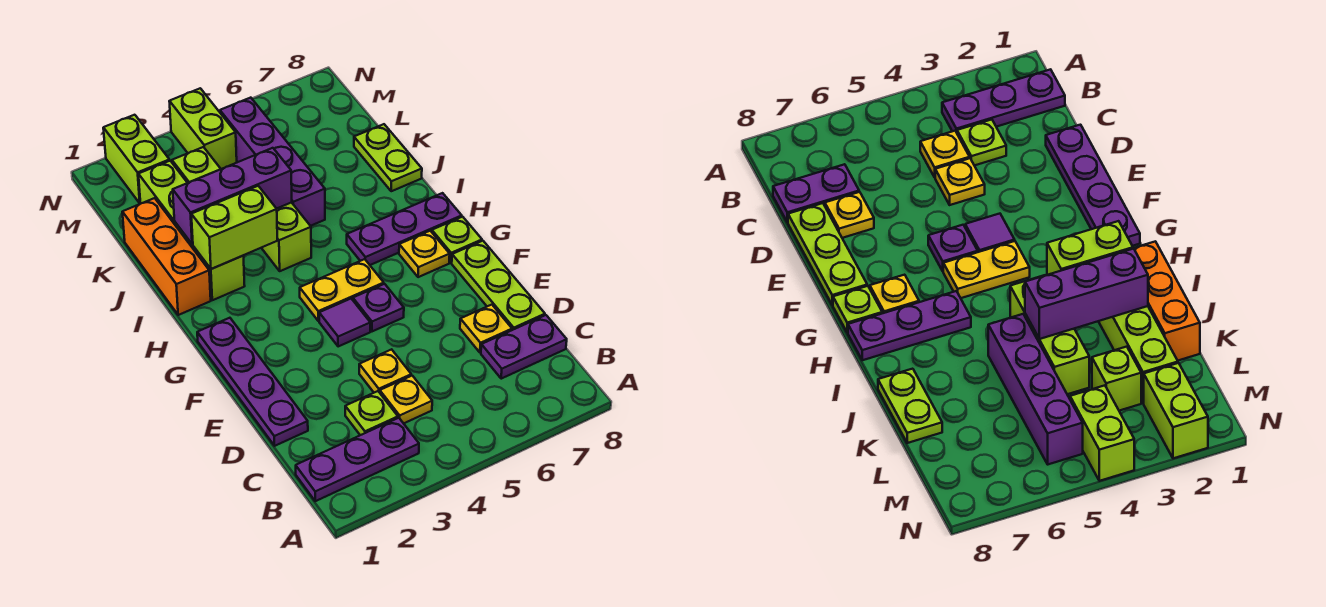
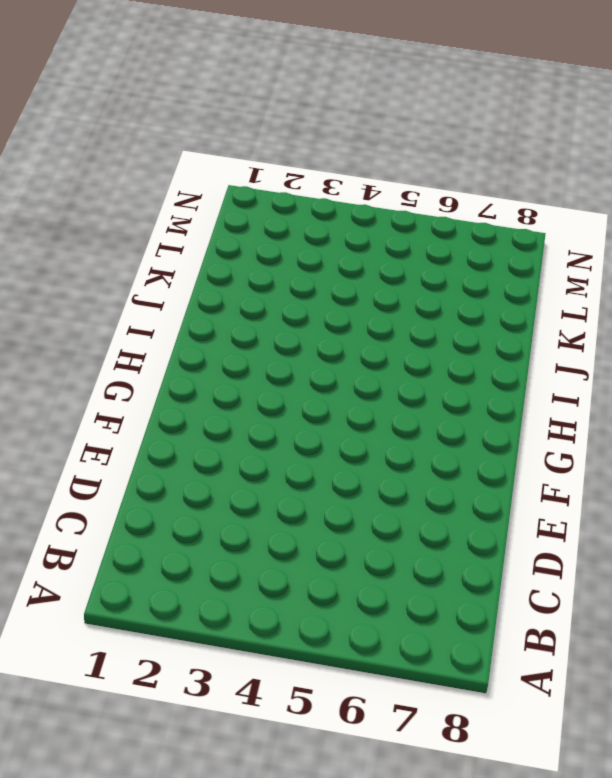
none -> purple plate B1:B3 level 1
none -> lime plate C3 level 1
none -> yellow plate C4 level 1

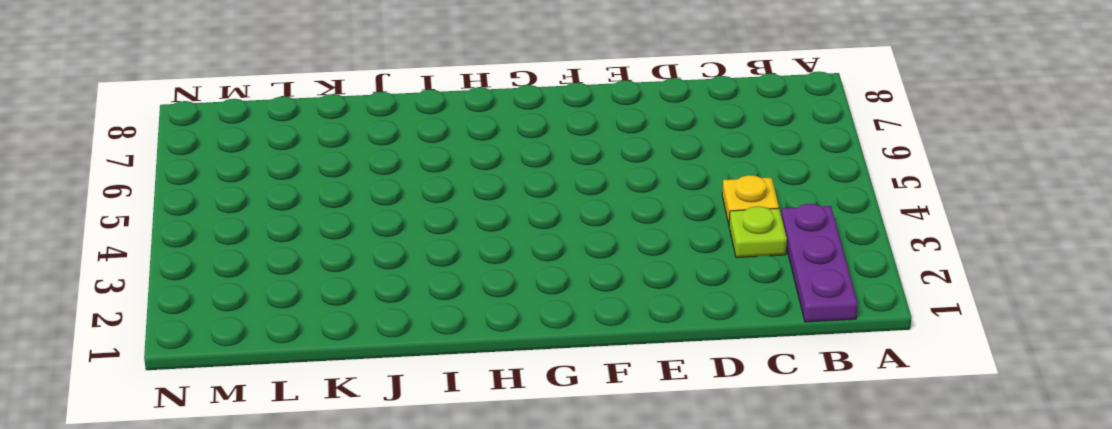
none -> purple plate C7:C8 level 1
none -> purple plate D1:G1 level 1
none -> yellow plate D4 level 1

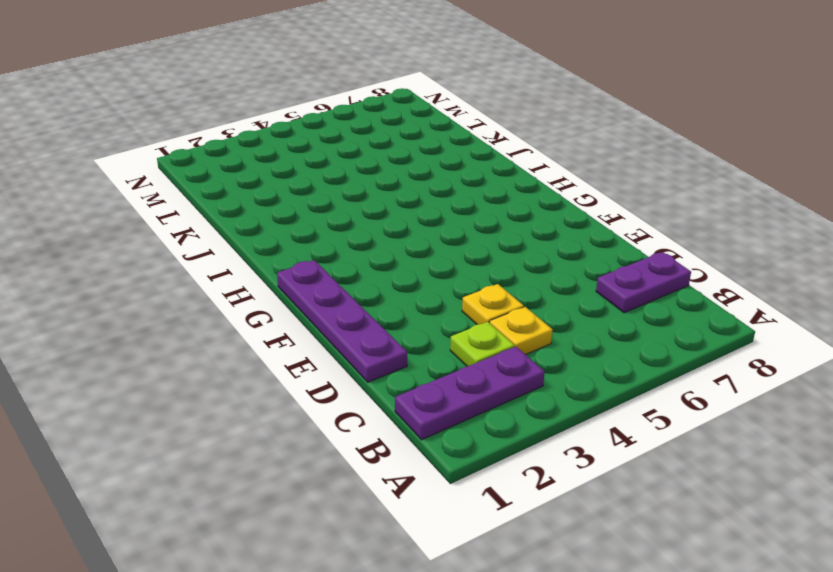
none -> yellow plate D7 level 1
none -> lime plate D8:F8 level 1
none -> purple tile F4 level 1

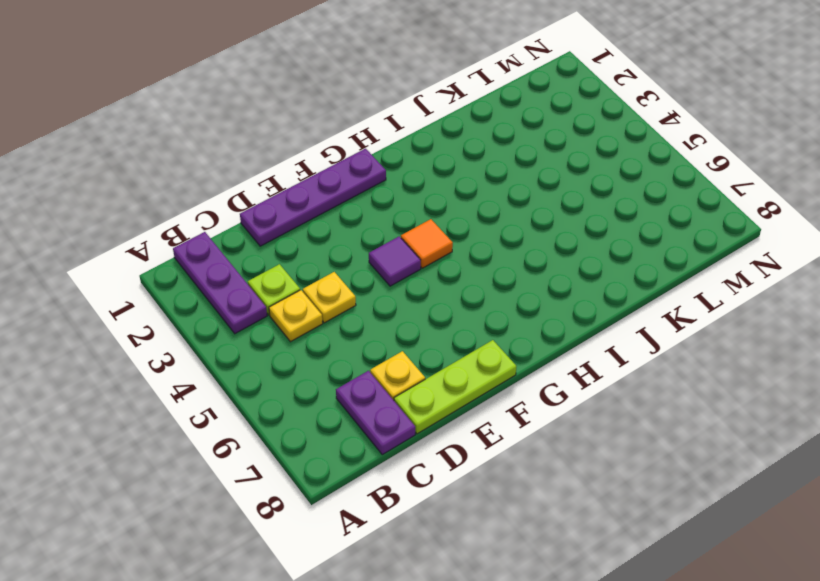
orange tile G4 level 1 -> yellow plate G4:G5 level 1
none -> purple plate F5 level 1
none -> yellow plate G7 level 1
none -> lime plate G8 level 1

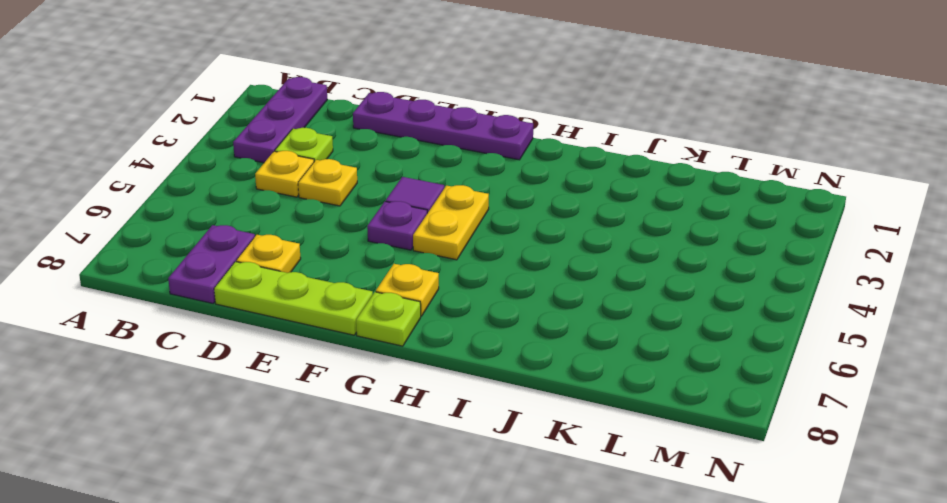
none -> purple plate H6:H8 level 1
none -> orange brick I1:K1 level 1
none -> lime brick I2:L2 level 1

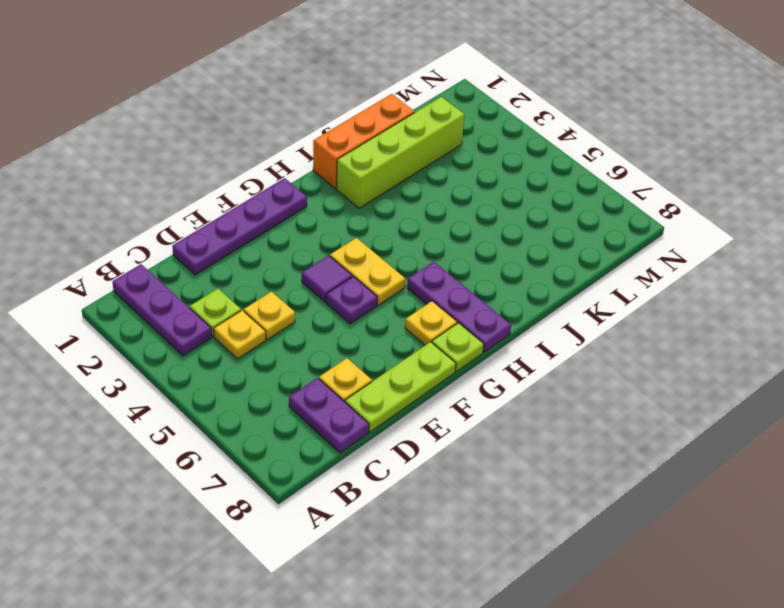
none -> lime brick I4:K4 level 1
none -> purple brick J5:M5 level 1
none -> lime plate J8:K8 level 1

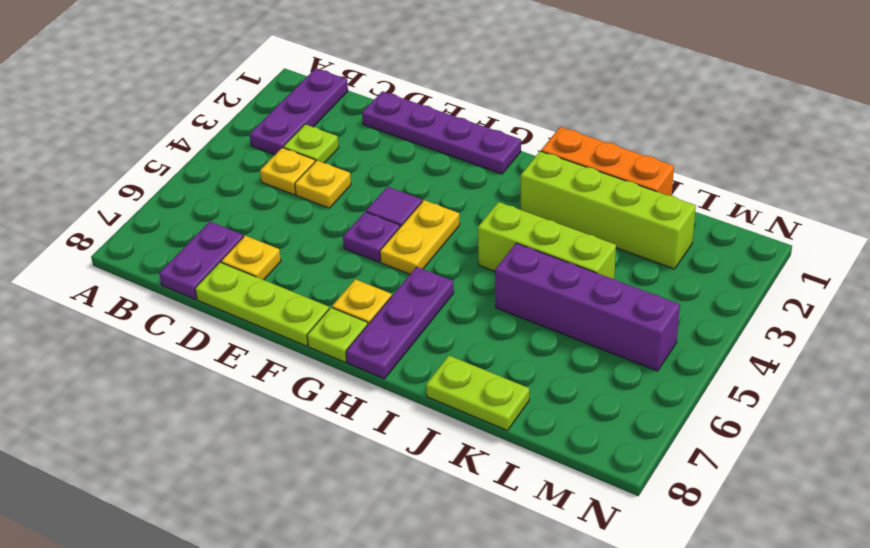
none -> lime brick L3 level 1
none -> lime brick M2:N2 level 1
none -> lime brick M4:N4 level 1

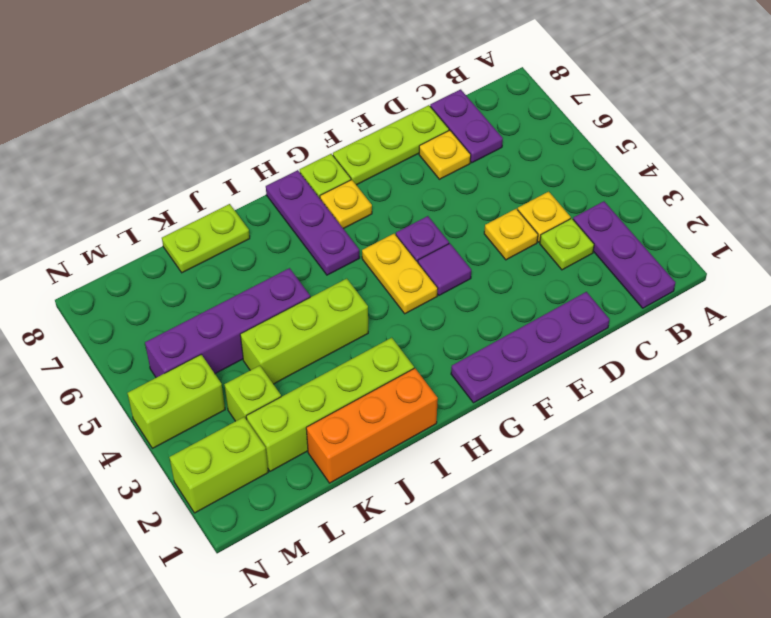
none -> lime brick I2:I3 level 2
none -> purple brick J2:J4 level 2

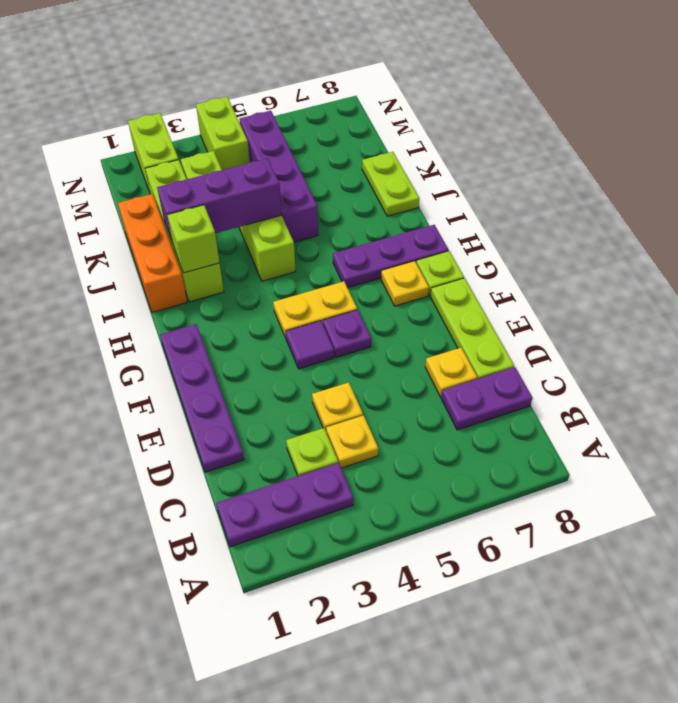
lime brick I2 level 2 -> lime brick I2:I3 level 2

